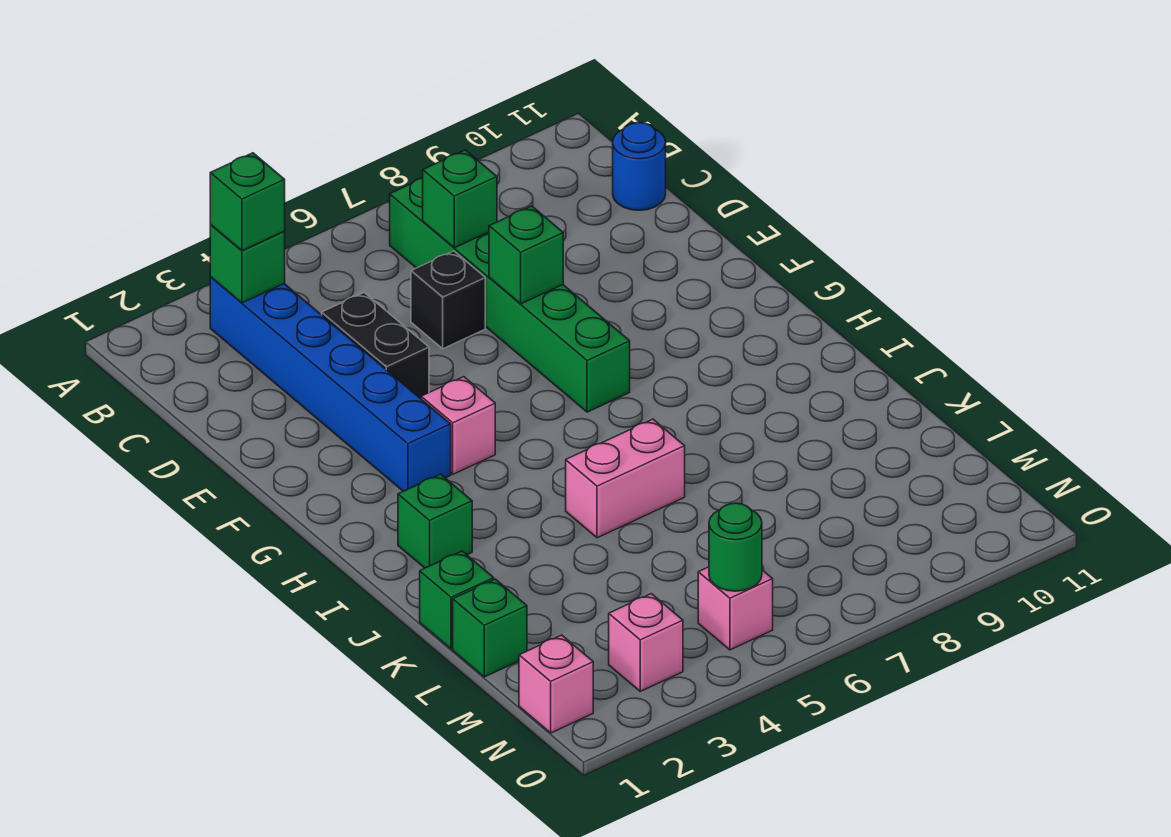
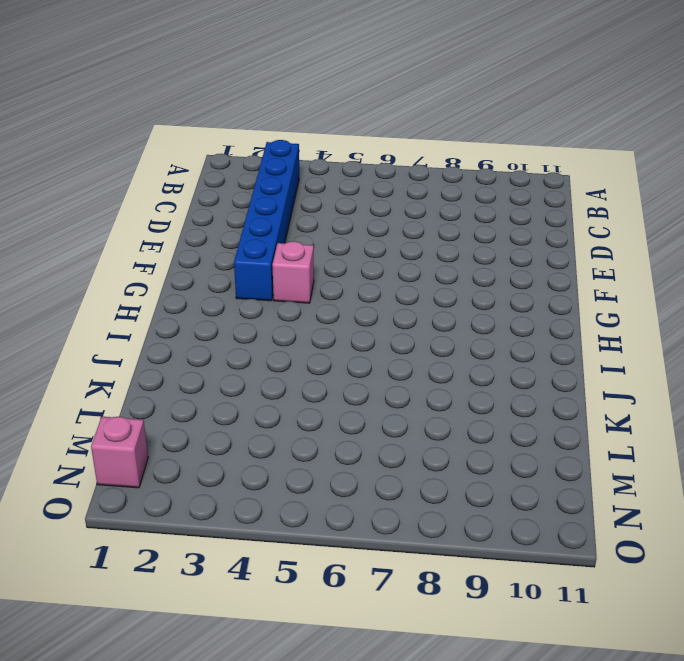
none -> green brick B7:G7 level 1
none -> blue round brick C11 level 1
none -> black brick D4:E4 level 1

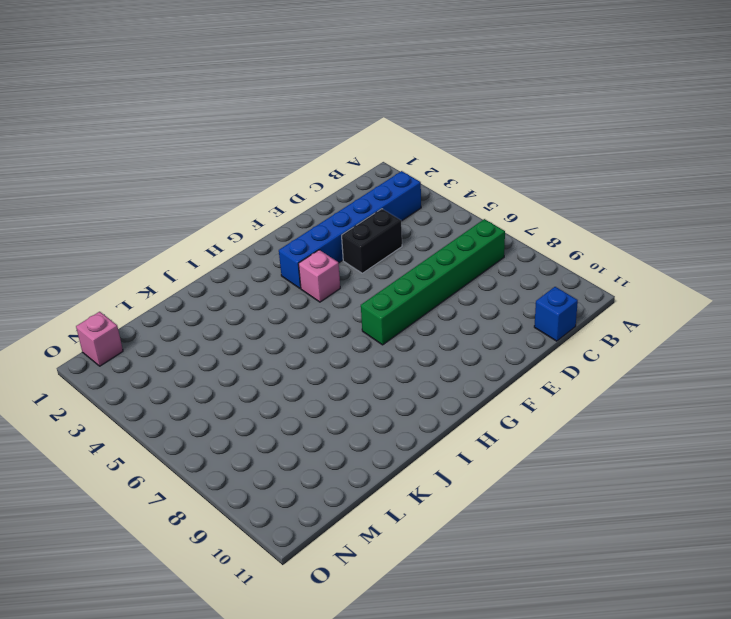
blue brick C11 level 1 -> blue round brick C11 level 1
none -> black brick D6 level 1
none -> green brick I2 level 1
none -> pink brick J5:J6 level 1

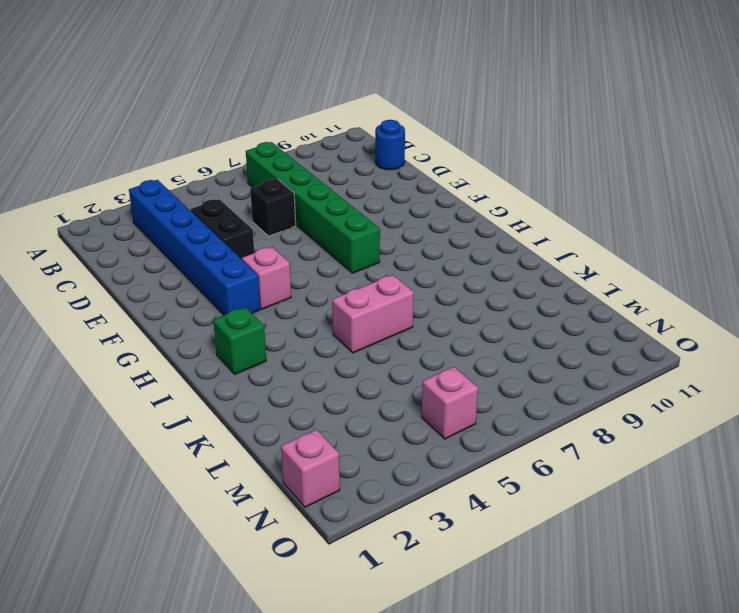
none -> green brick K1 level 1
none -> green brick L1 level 1
none -> pink brick N3 level 1

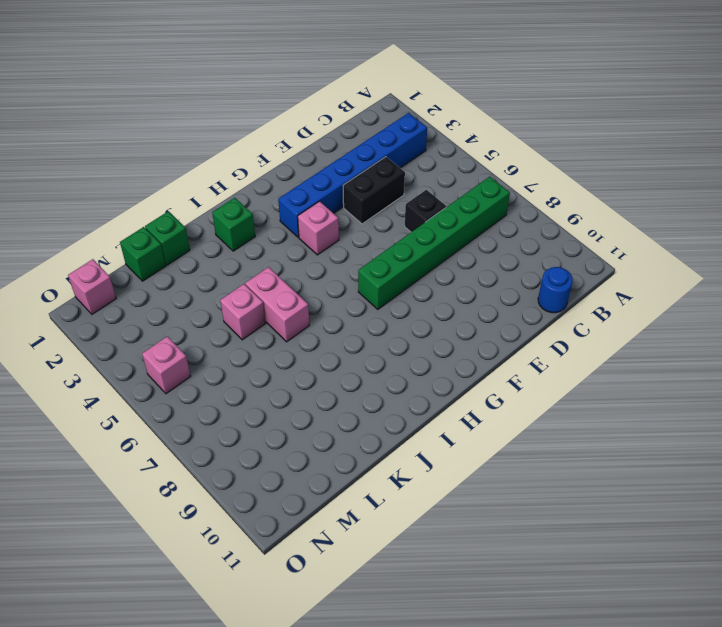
pink brick K5 level 1 -> pink brick N3 level 1
none -> green brick B3 level 2
none -> green brick C7 level 2
none -> green brick E7 level 2

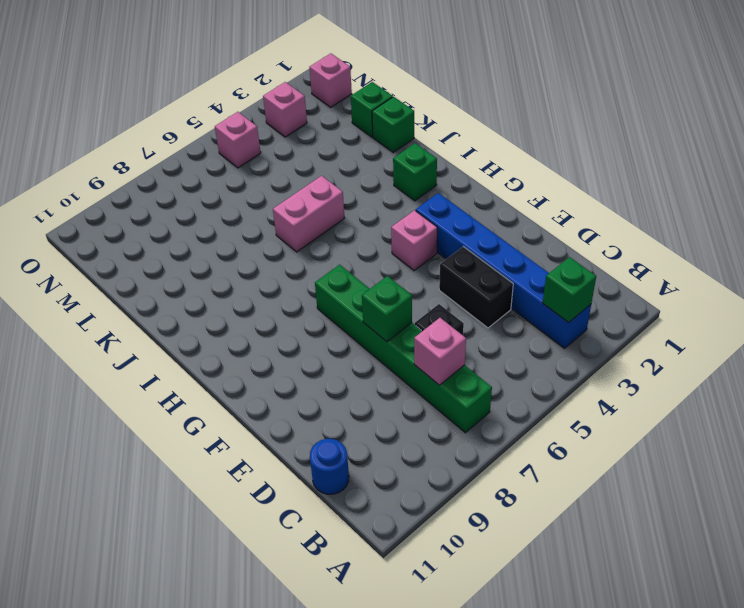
pink brick C7 level 2 -> green brick C7 level 2
none -> green round brick N5 level 2
none -> green brick B3 level 3

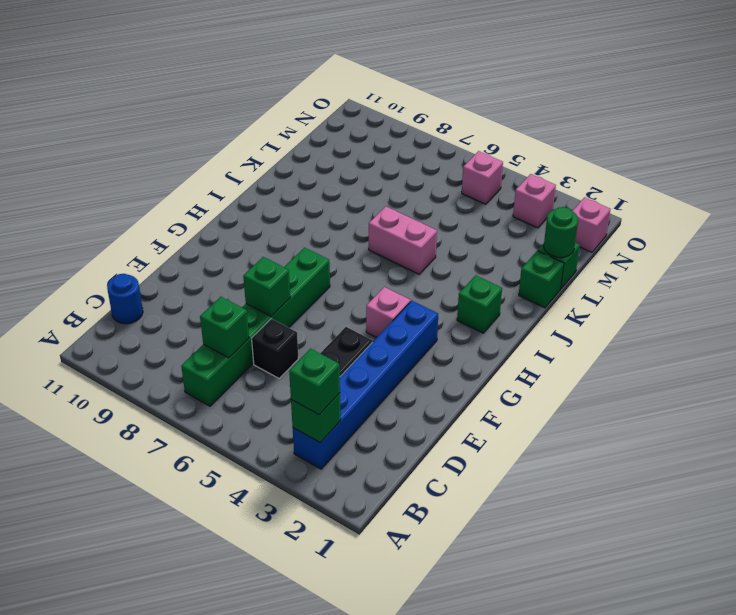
green round brick L1 level 2 -> green round brick N5 level 2

